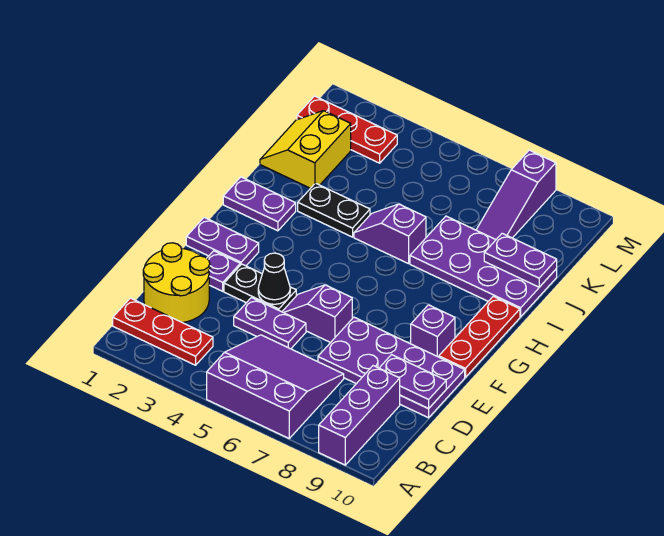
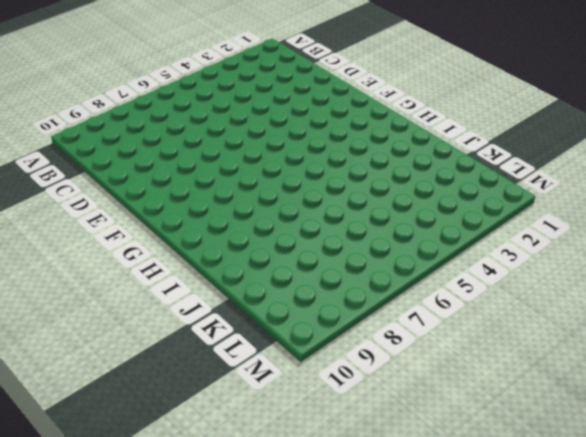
none -> purple slope A5:C7 level 1 top A
none -> purple brick A9:C9 level 1
none -> red plate B1:B3 level 1

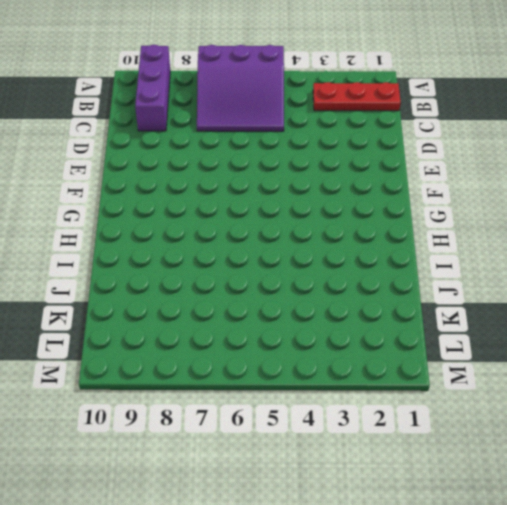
none -> yellow round brick C1:D2 level 1
none -> purple plate D4:D5 level 1
none -> purple plate D7:E10 level 1

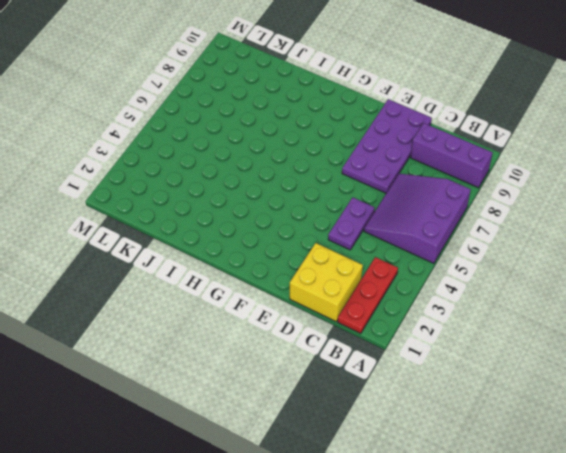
yellow brick C1:D2 level 1 -> yellow round brick C1:D2 level 1
none -> purple plate E2 level 1
none -> black plate E3:E4 level 1
none -> purple slope E5:E6 level 1 top 6

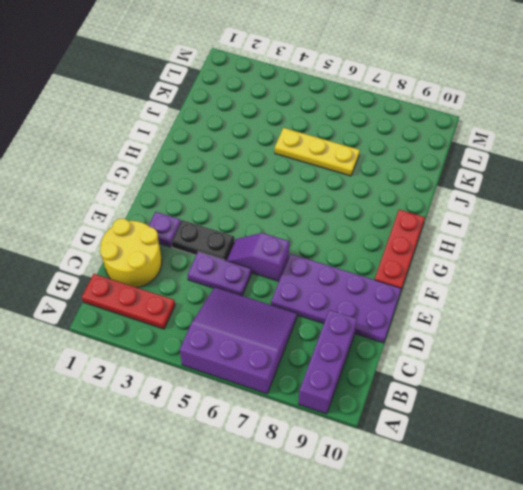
yellow plate J5:J7 level 1 -> purple plate I7:J10 level 1
none -> purple plate F1:F2 level 1
none -> purple brick F9 level 1
none -> purple plate H1:H2 level 1

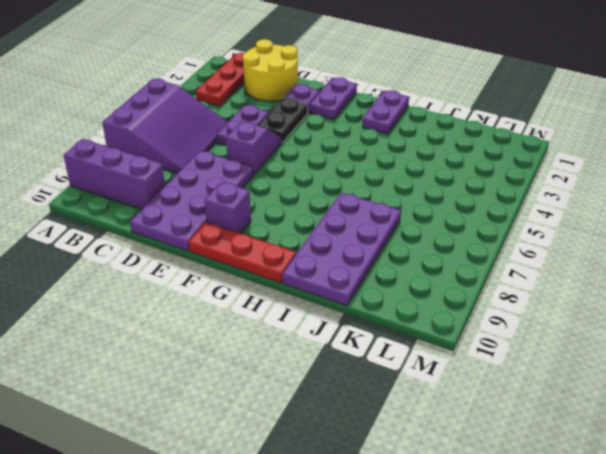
none -> black plate I3:I4 level 1
none -> purple slope I5:I6 level 1 top 6
none -> yellow slope J1:K2 level 1 top 2

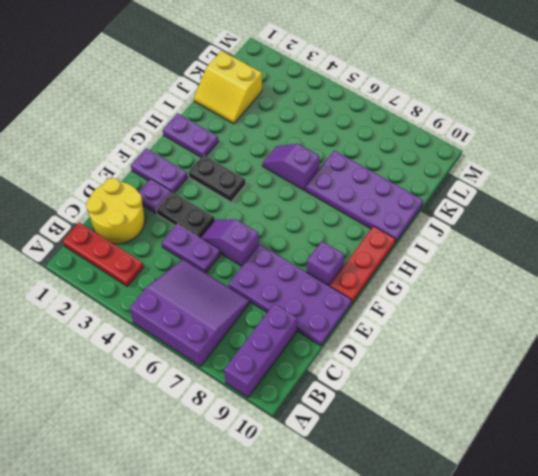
black plate G3:G4 level 1 -> black plate I3:I4 level 1
yellow slope J1:K2 level 1 top K -> yellow slope J1:K2 level 1 top 2
none -> purple slope K8:M8 level 1 top M
none -> red plate L1:L3 level 1
none -> purple plate D9:D10 level 2

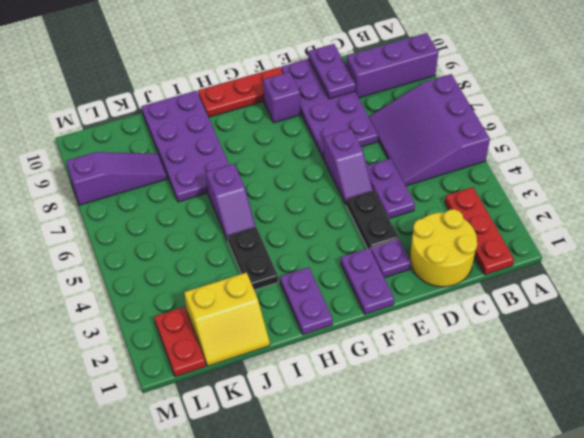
red plate L1:L2 level 1 -> red plate L1:L3 level 1
none -> black cone E4 level 2
none -> purple plate J9:J10 level 2

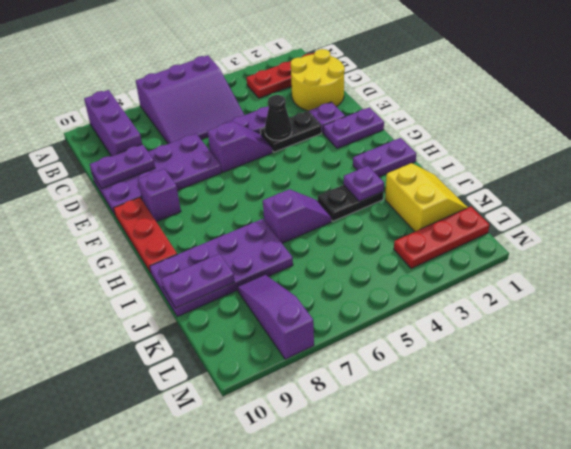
purple plate I3 level 2 -> none

